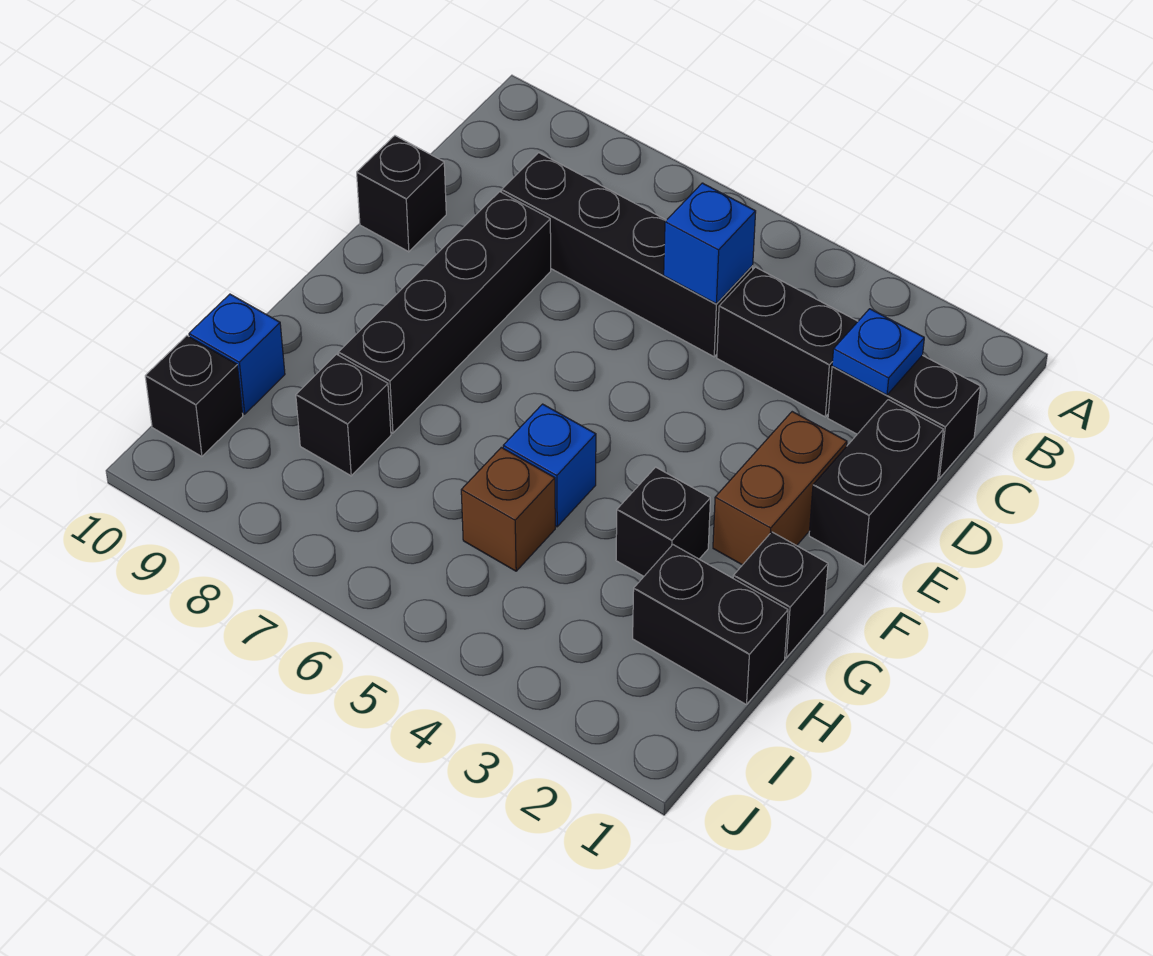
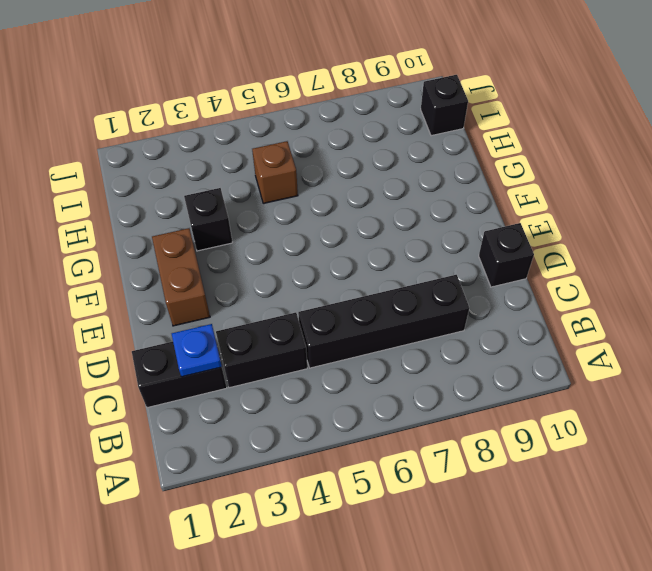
none -> black brick D1:E1 level 1
none -> black brick D8:G8 level 1
none -> black brick G1 level 1

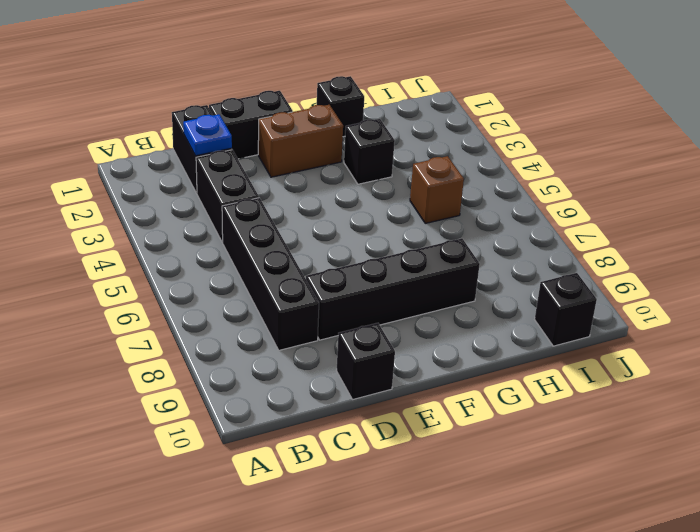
none -> blue brick G5 level 1
none -> black brick H1:H2 level 1
none -> black brick H8 level 1

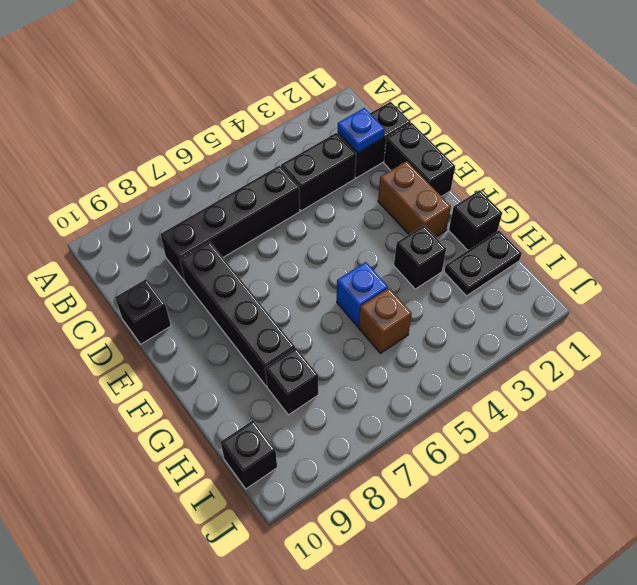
black plate H1:H2 level 1 -> black brick H1:H2 level 1
none -> blue brick H10 level 1
none -> blue brick C5 level 2

